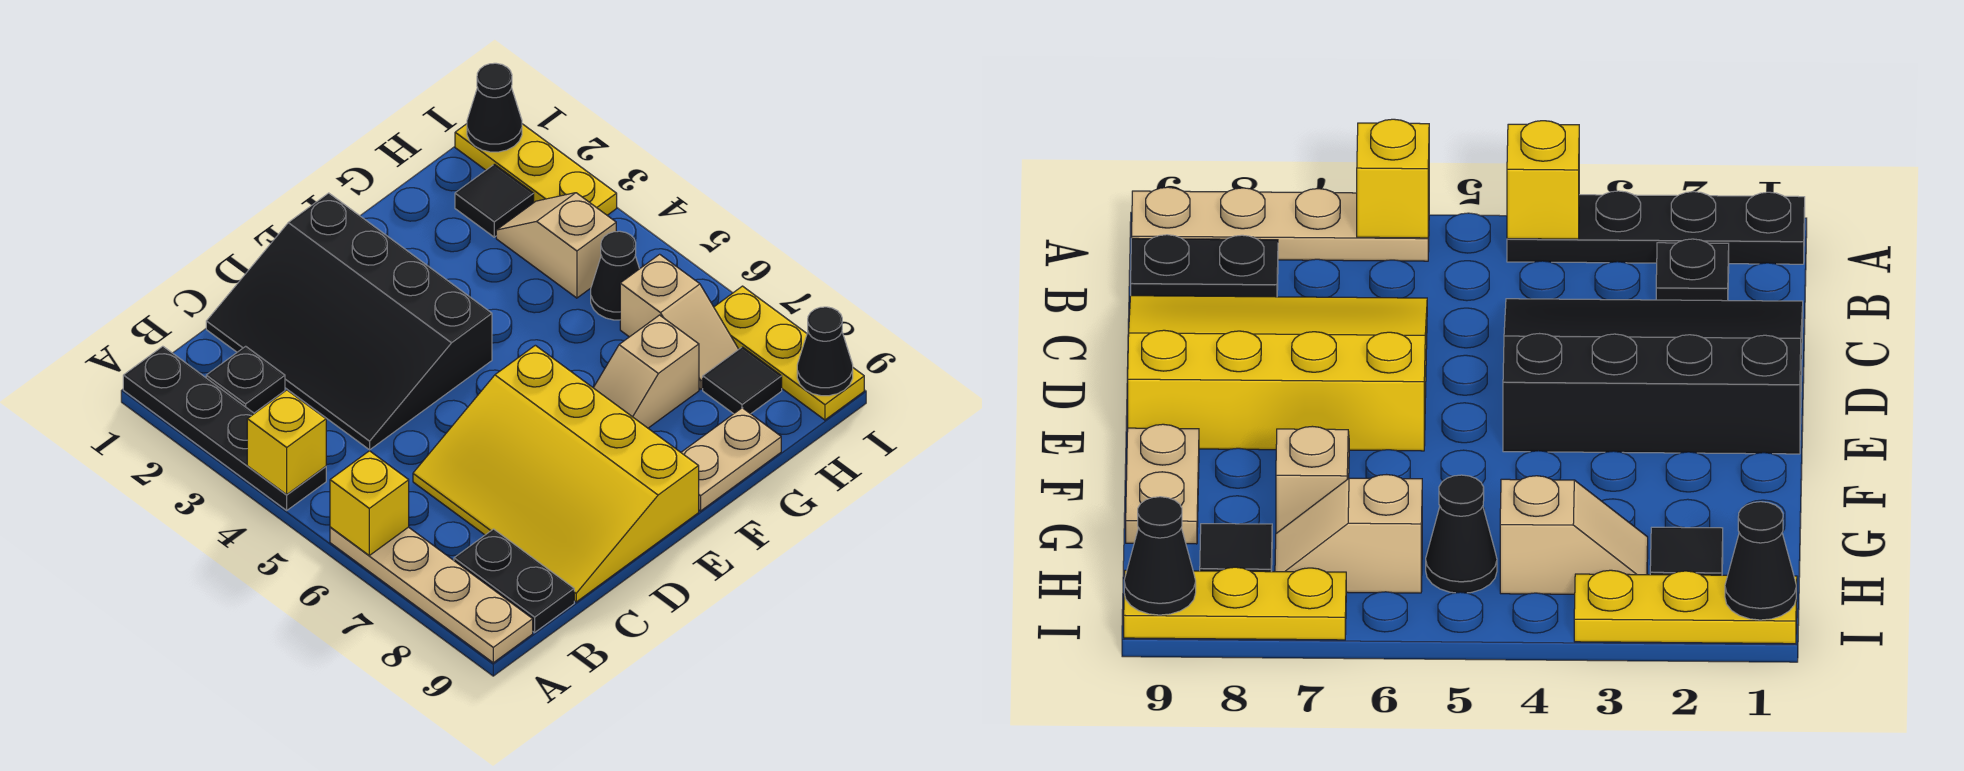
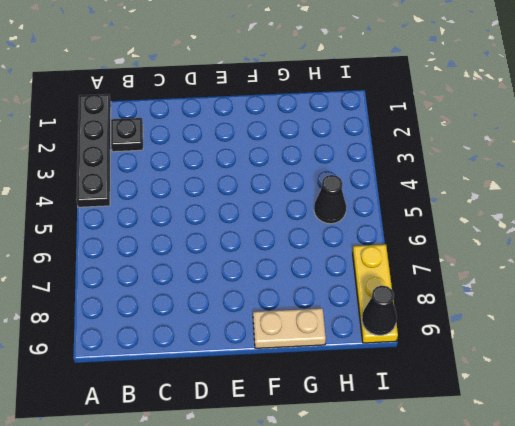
none -> tan plate A6:A9 level 1
none -> black plate B8:B9 level 1
none -> black slope C1:E4 level 1 top E

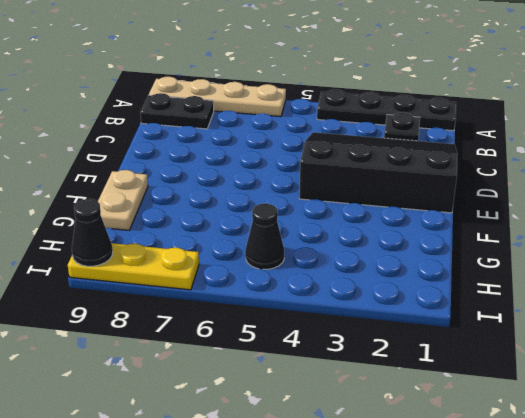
none -> yellow slope C6:E9 level 1 top E
none -> tan slope F7:G7 level 1 top G
none -> black tile H2 level 1

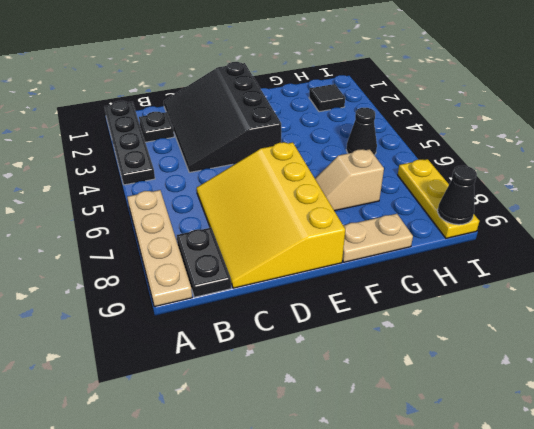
none -> tan slope H3:H4 level 1 top 4
none -> tan slope H6:H7 level 1 top 6
none -> black tile H8 level 1

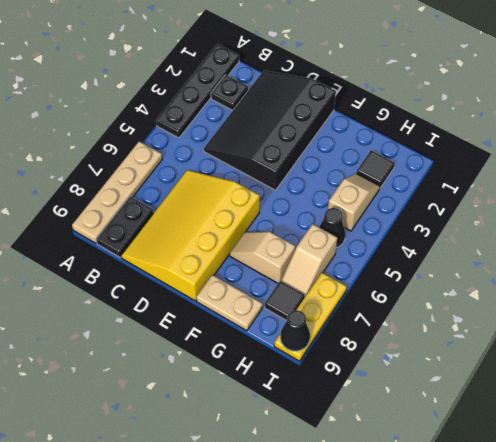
none -> yellow plate I1:I3 level 1
none -> yellow brick A4 level 2
none -> yellow brick A6 level 2

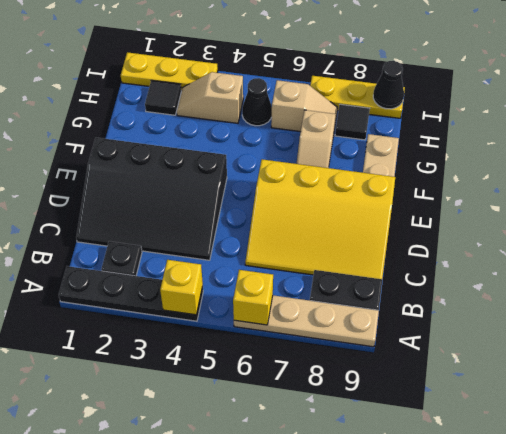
none -> black cone I1 level 2

